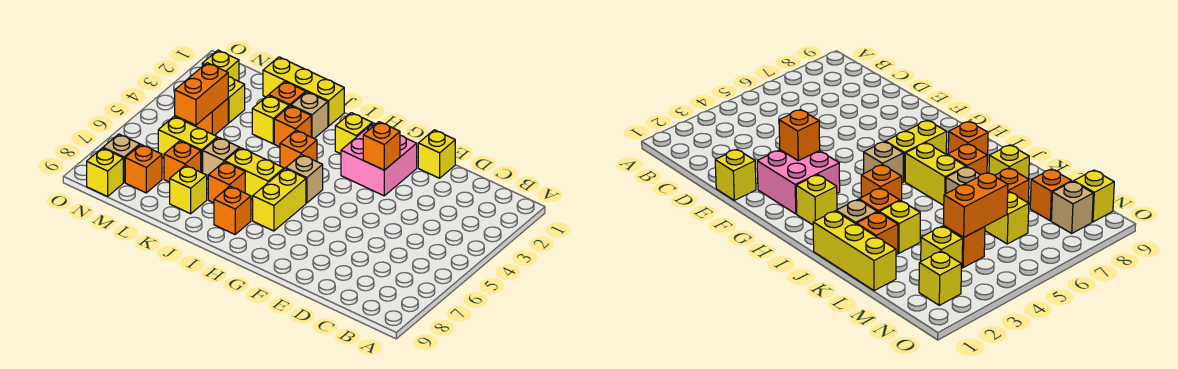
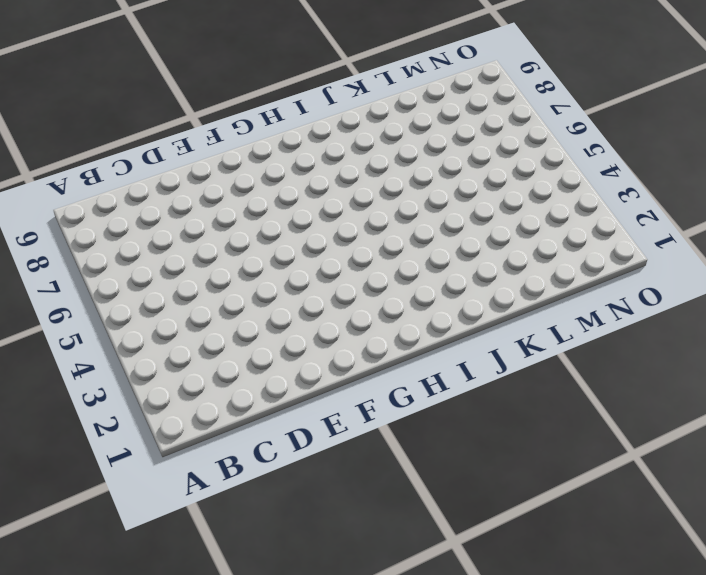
none -> yellow brick E1 level 1
none -> pink brick F2:G3 level 1
none -> yellow brick H2 level 1

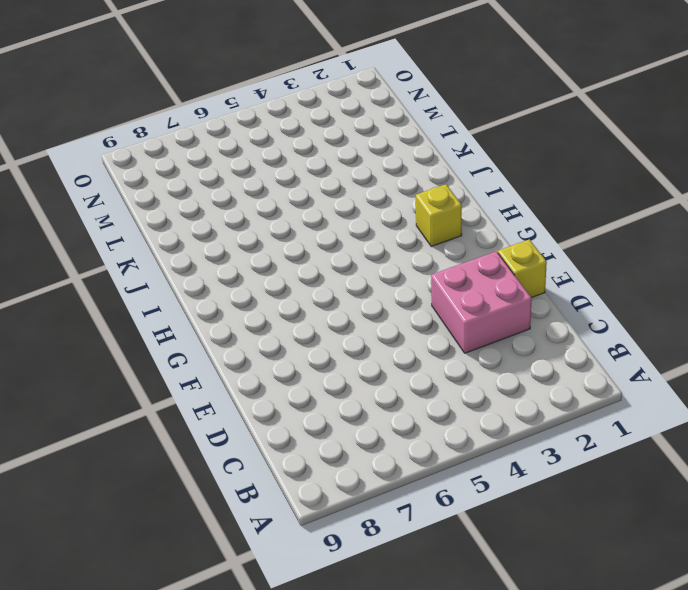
pink brick D2:E3 level 1 -> pink brick F2:G3 level 1
none -> tan brick H5 level 1
none -> yellow brick H6:H7 level 1
none -> orange brick I4 level 1

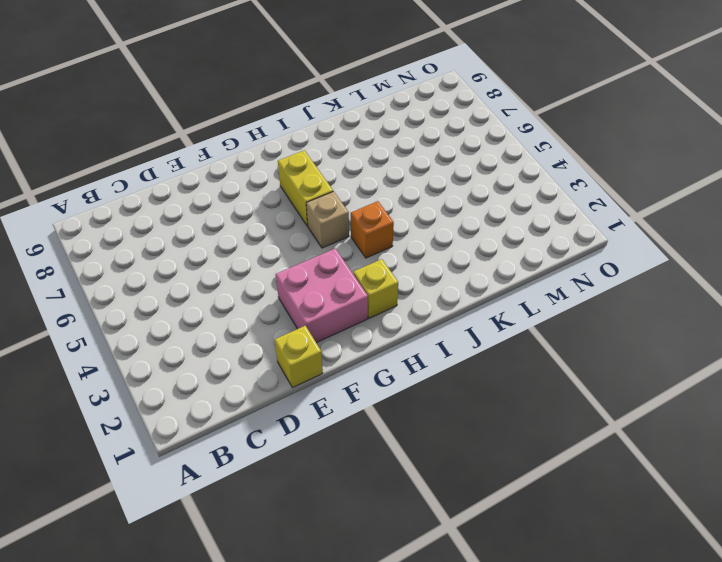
none -> yellow brick I6:J6 level 1
none -> orange brick I8 level 1
none -> yellow brick J1:L1 level 1

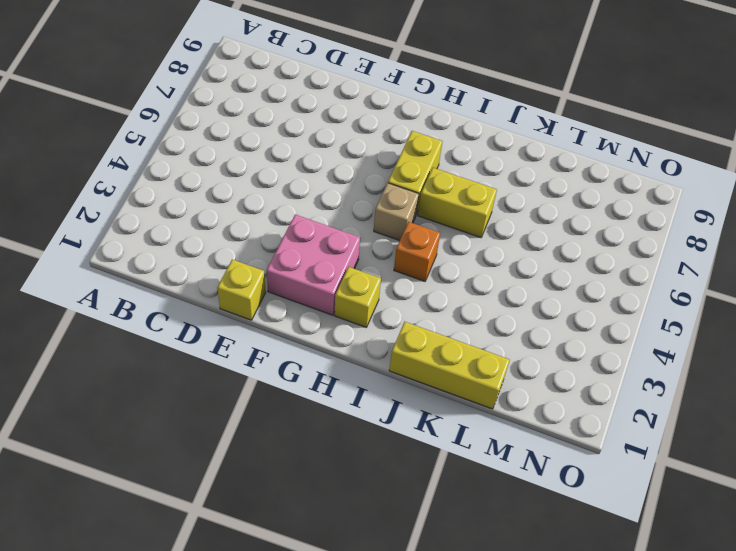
none -> orange brick I8 level 1
none -> tan brick J2 level 1
none -> orange brick J3 level 1

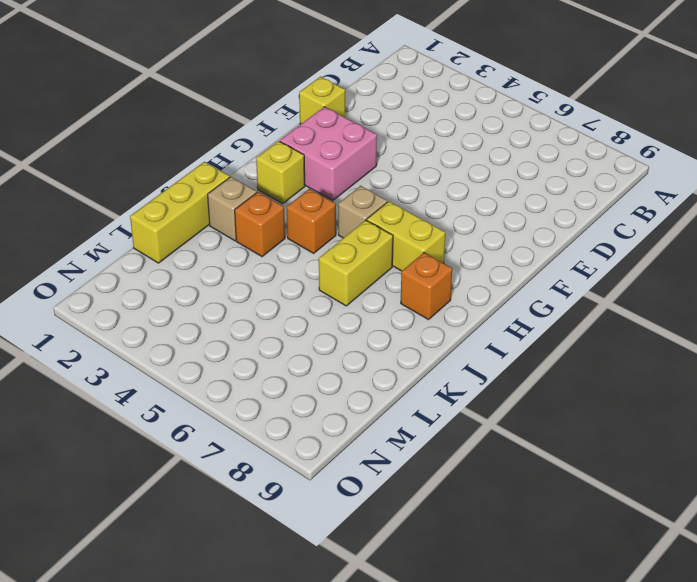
none -> orange brick J7 level 1
none -> orange brick K2 level 1
none -> yellow brick K3 level 1

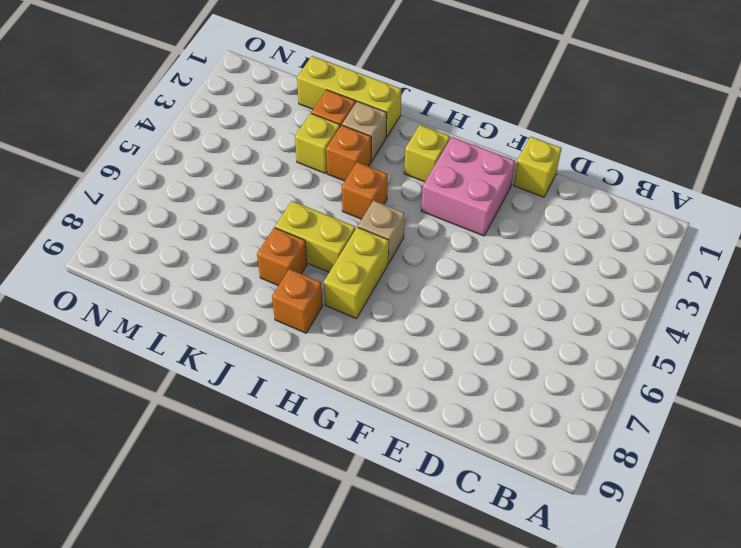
none -> tan brick K6 level 1
none -> yellow brick K8 level 1
none -> yellow brick L6:M6 level 1

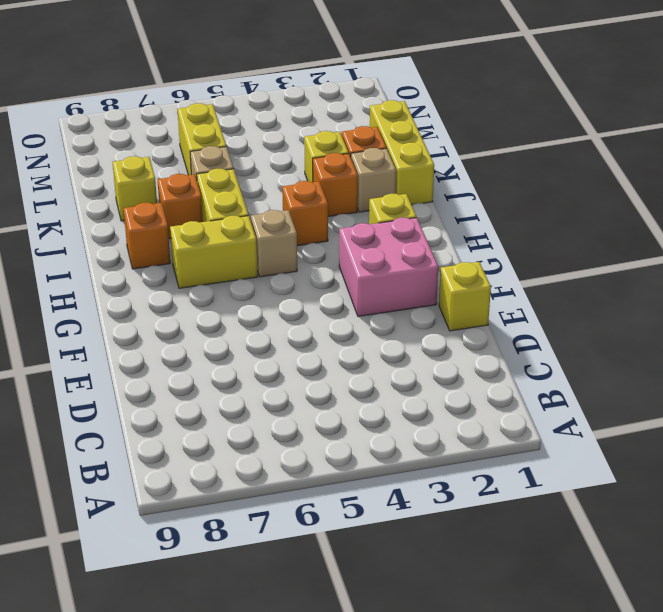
none -> orange brick L7 level 1
none -> yellow brick M3 level 1
none -> orange brick M4 level 1

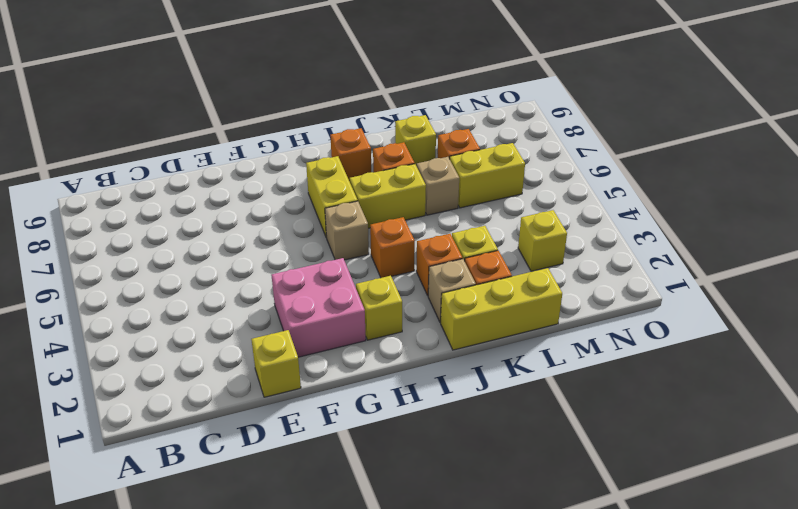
none -> orange brick M4 level 1
none -> orange brick M8 level 1
none -> yellow brick N2 level 1

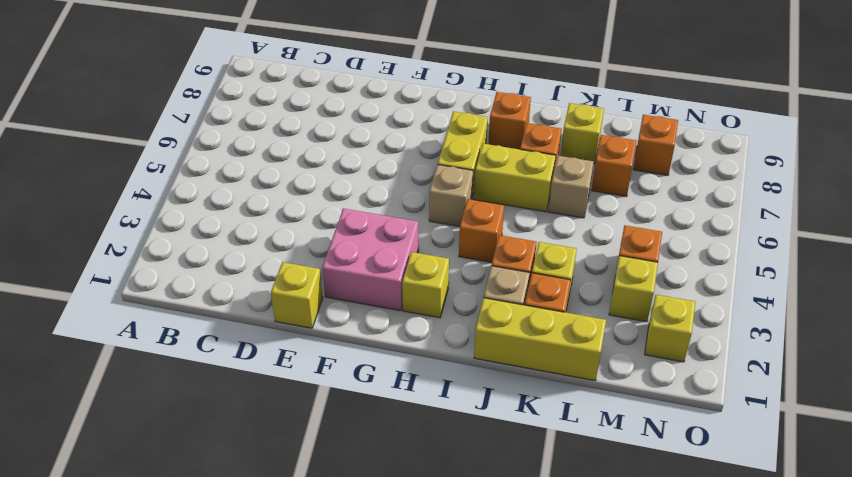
none -> yellow brick L6:M6 level 1
none -> tan brick N8 level 1
none -> yellow brick N9 level 1

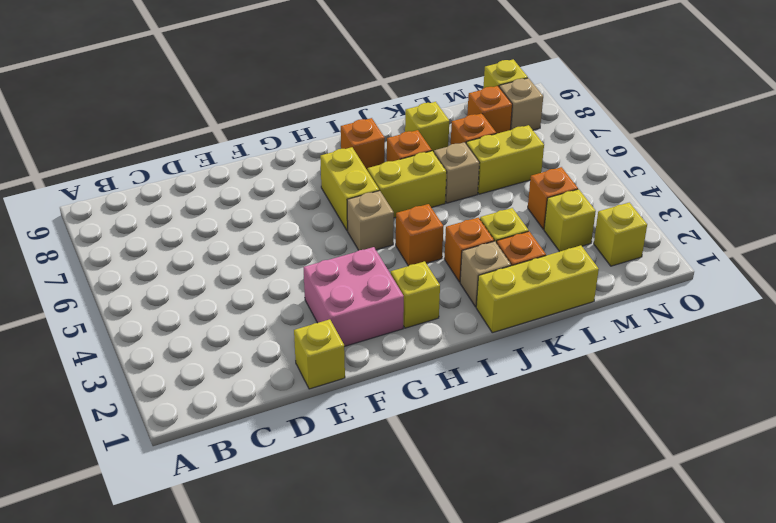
none -> orange brick F3 level 2
none -> orange brick M4:M5 level 2

